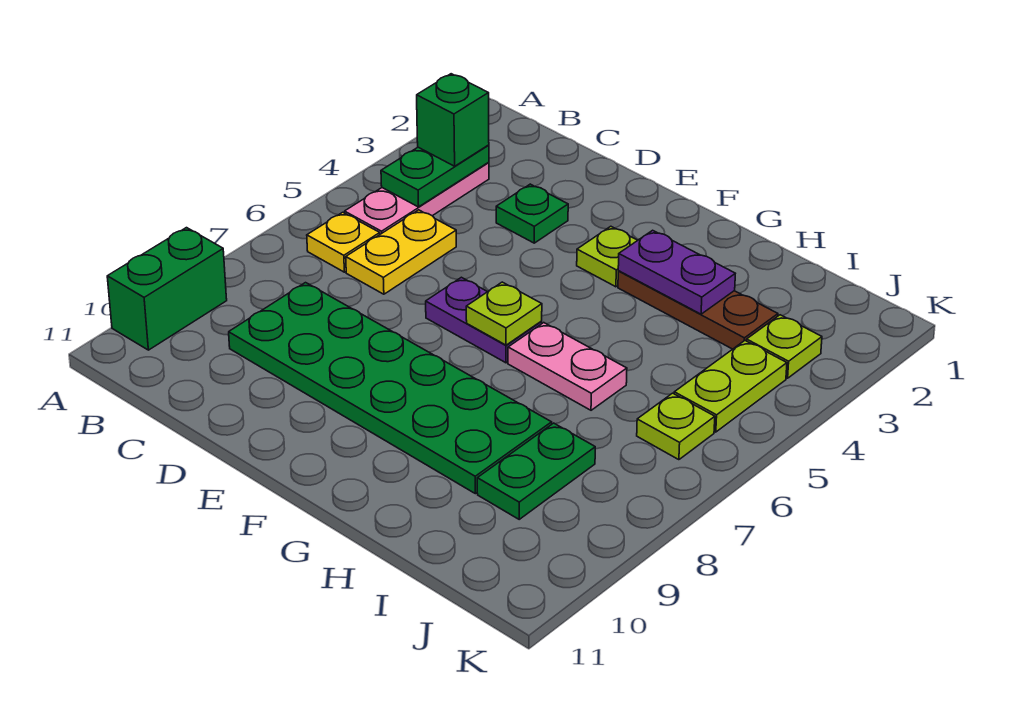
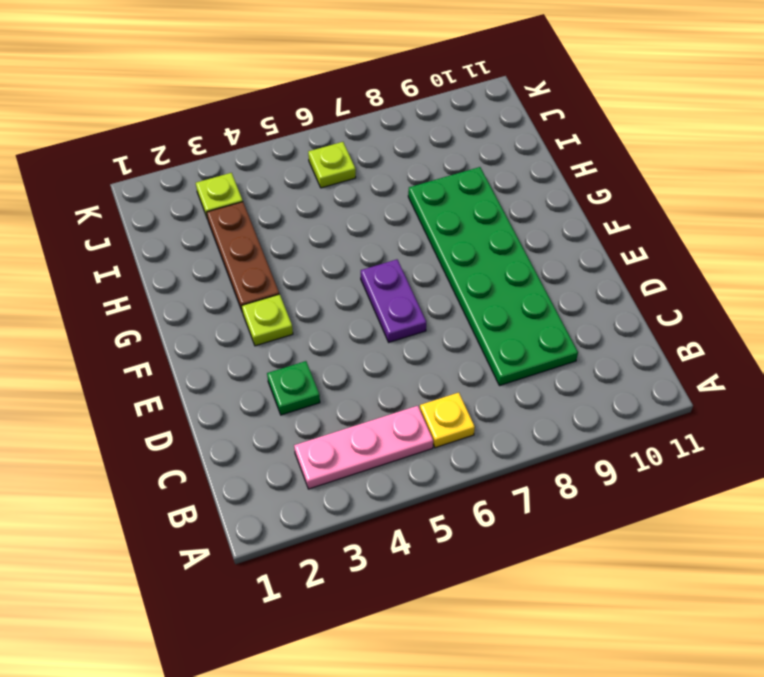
none -> green brick A9:A10 level 1
none -> yellow plate C5:C6 level 1
none -> pink plate G6:H6 level 1

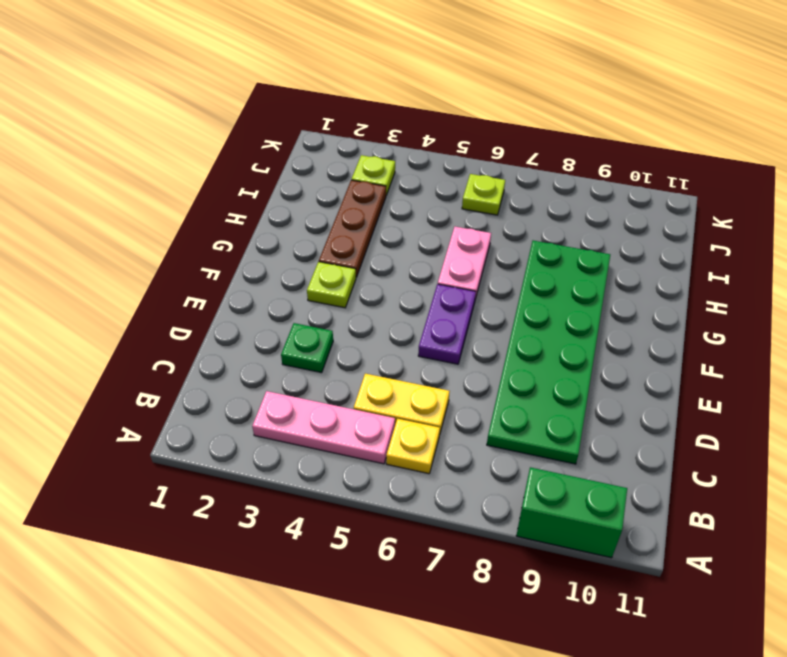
none -> green plate I8:I9 level 1
none -> lime plate J4:J5 level 1
none -> green plate B3:B4 level 2

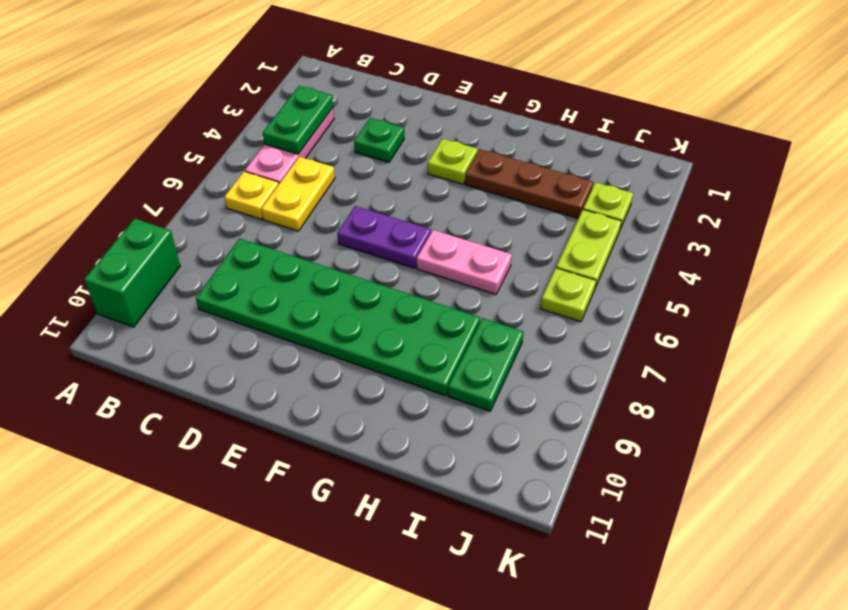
none -> lime plate F6 level 2
none -> purple plate G3:H3 level 2
none -> green brick B3 level 3

